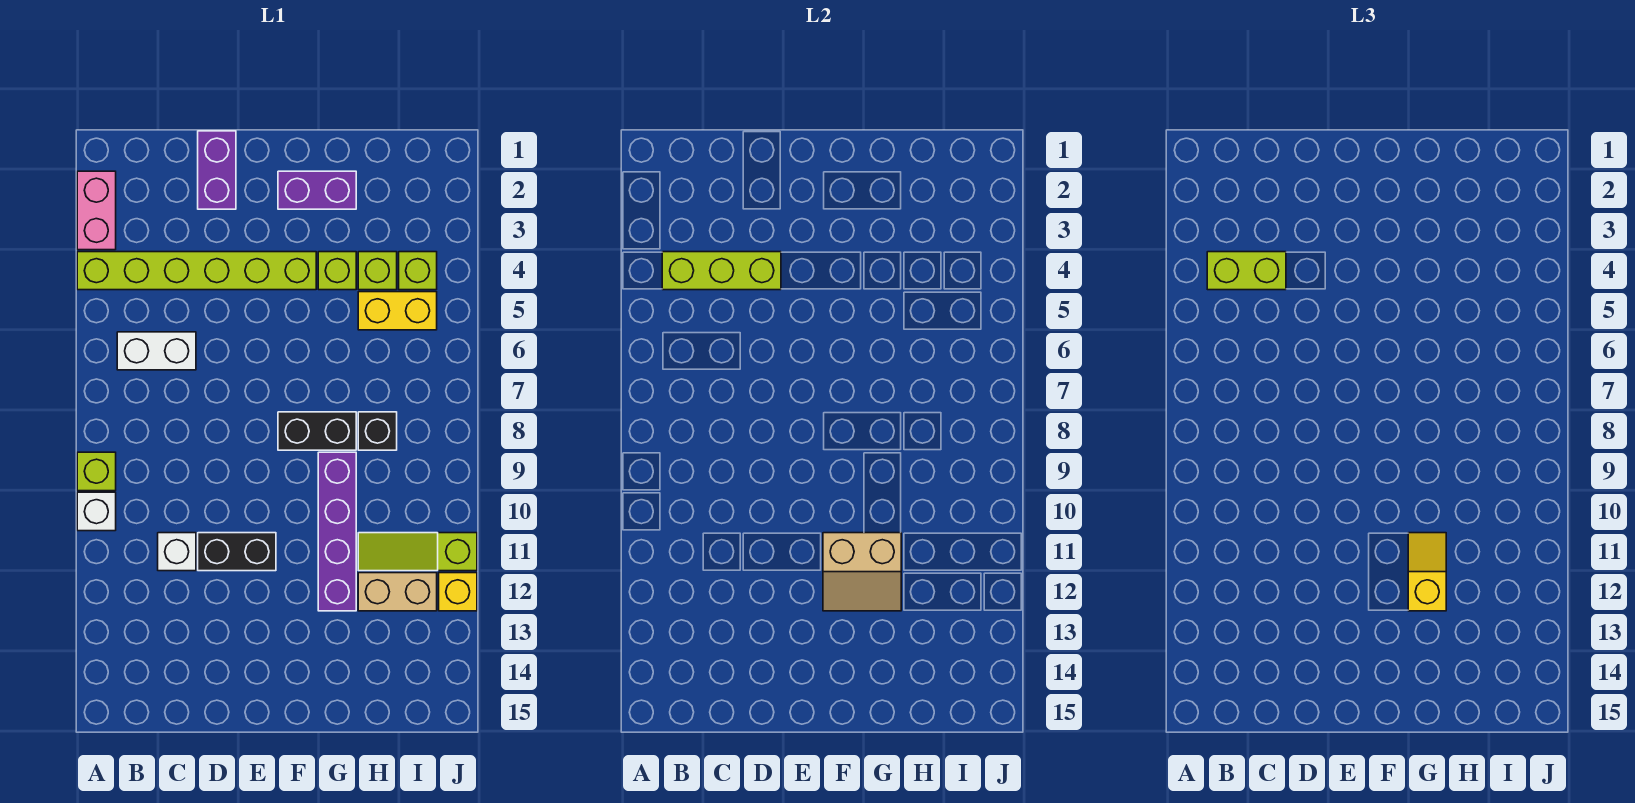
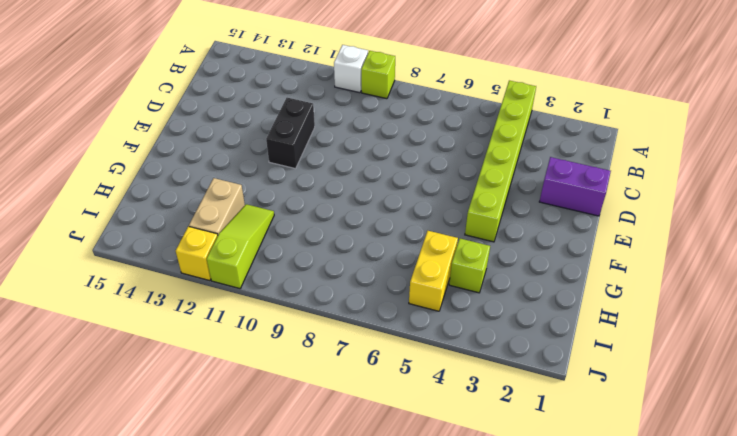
none -> pink brick A2:A3 level 1
none -> white brick B6:C6 level 1
none -> white brick C11 level 1

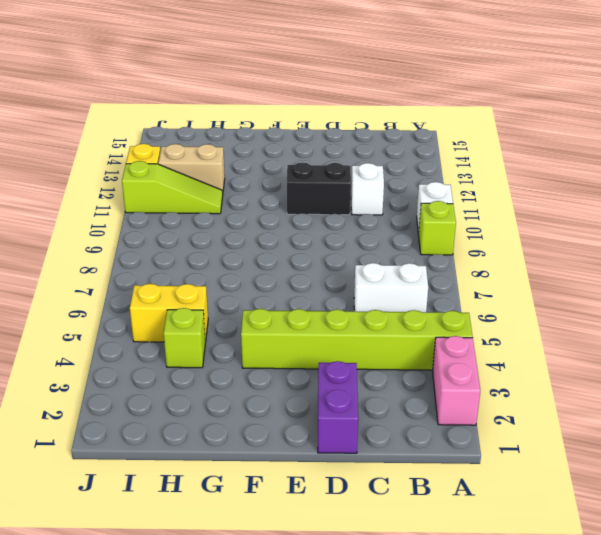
none -> purple brick F2:G2 level 1
none -> black brick F8:G8 level 1
none -> lime brick G4 level 1

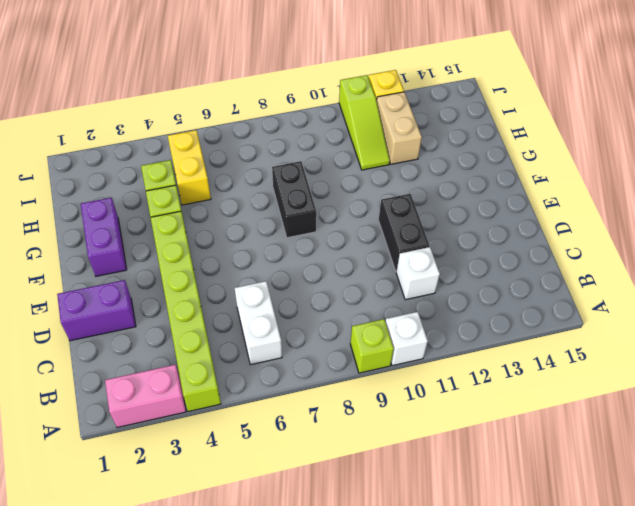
none -> purple brick G9:G12 level 1
none -> black brick H8 level 1
none -> lime brick I4 level 1

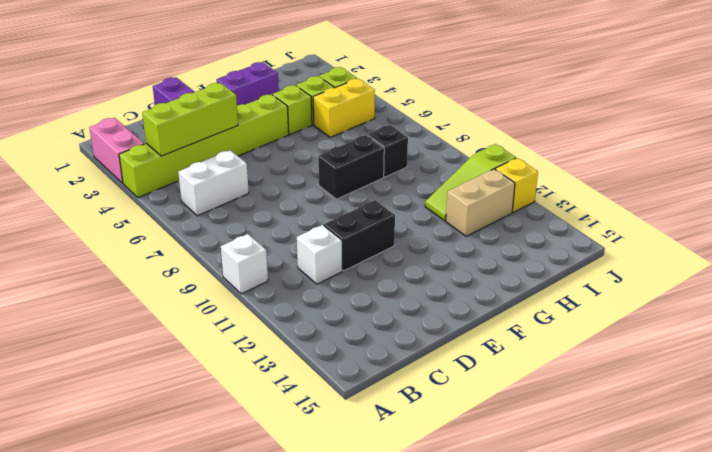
none -> lime brick A9 level 1
none -> purple brick G9:G12 level 1
none -> tan slope F11:G12 level 2 top 11

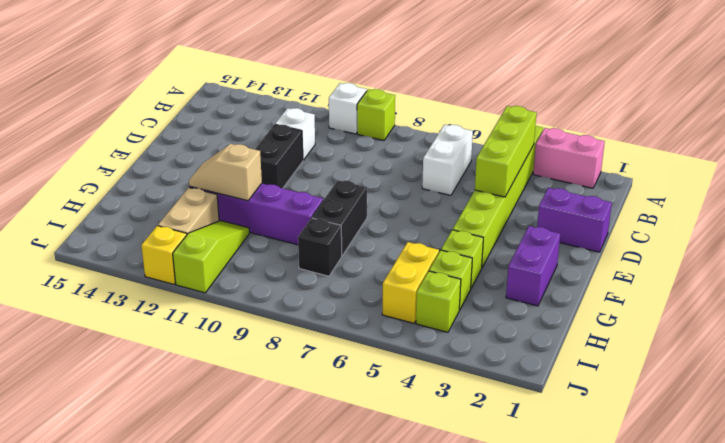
tan slope G11:G12 level 2 top 11 -> tan slope F11:G12 level 2 top 11
none -> lime brick B4:C4 level 3
none -> yellow slope G11:G12 level 3 top 12

